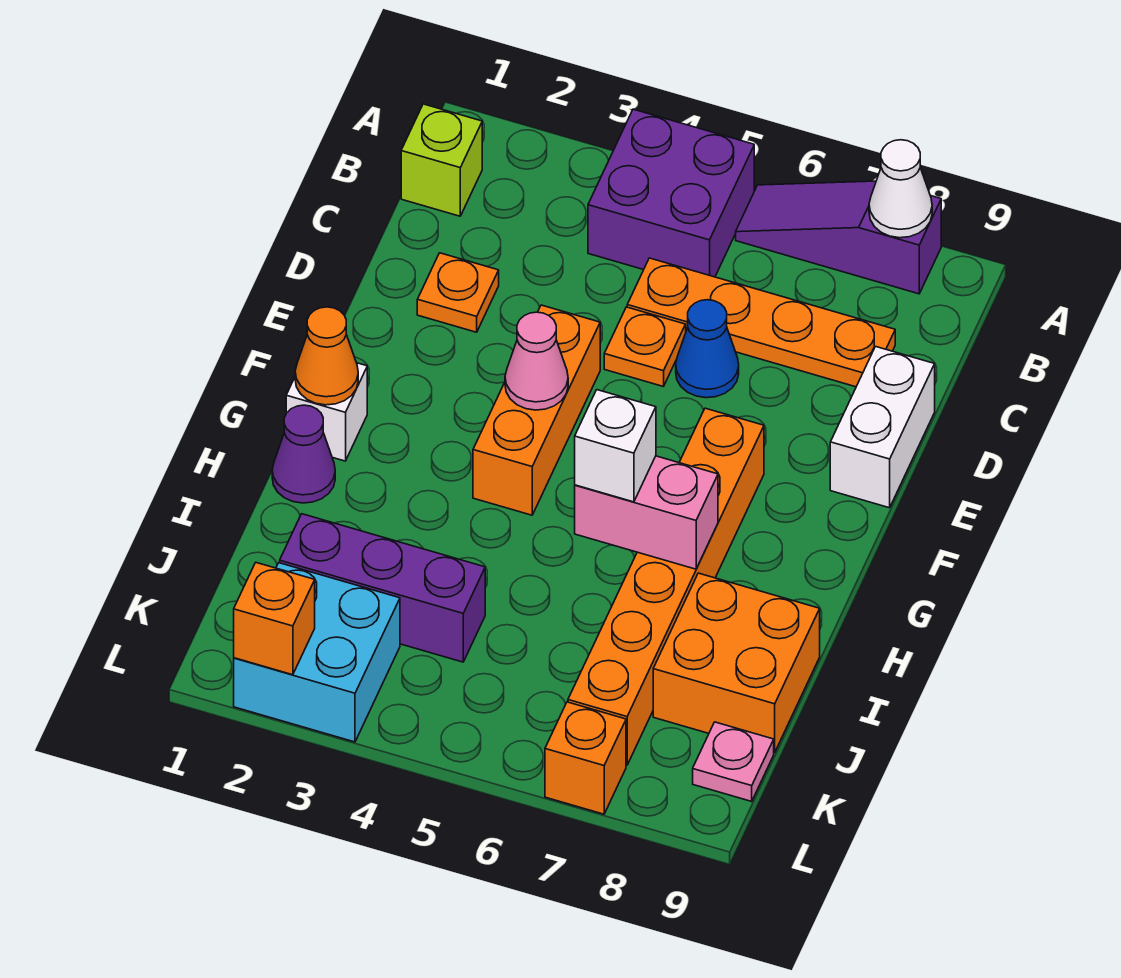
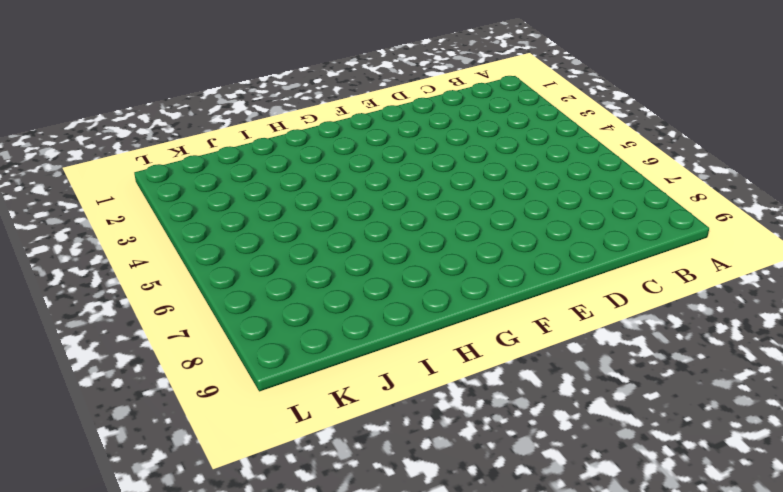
none -> purple brick A4:B5 level 1
none -> purple slope A6:A8 level 1 top 8
none -> lime brick B1 level 1

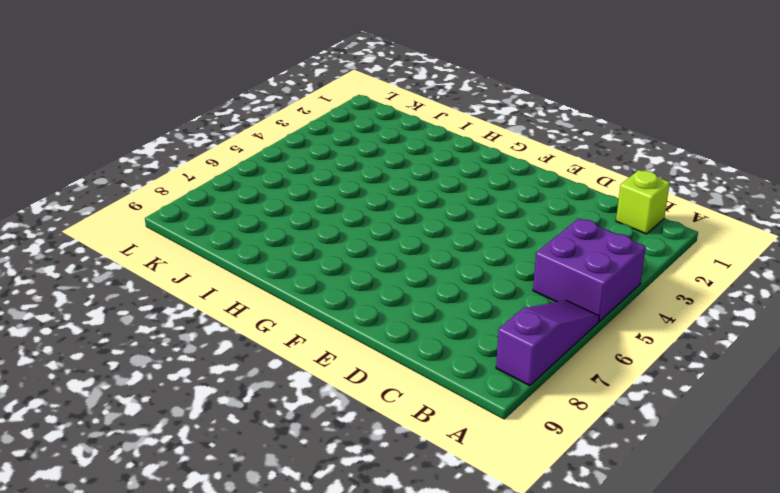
none -> orange plate C5:C8 level 1
none -> orange plate D2 level 1
none -> orange plate D5 level 1

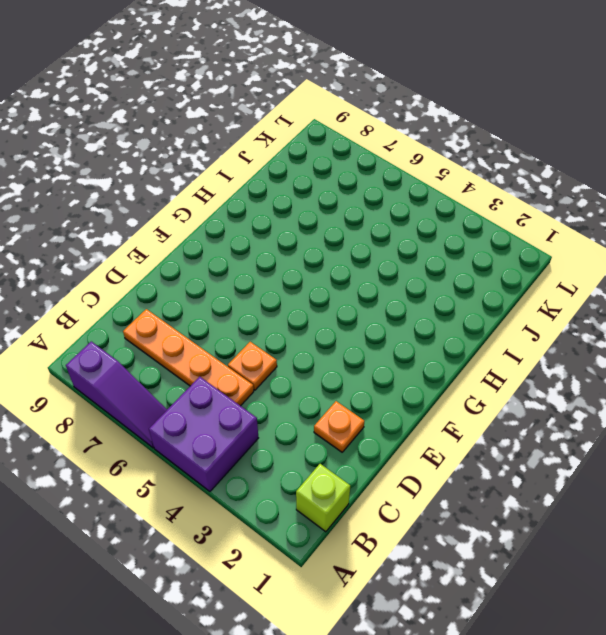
none -> blue cone D6 level 1
none -> white brick D9:E9 level 1
none -> orange brick E4:G4 level 1

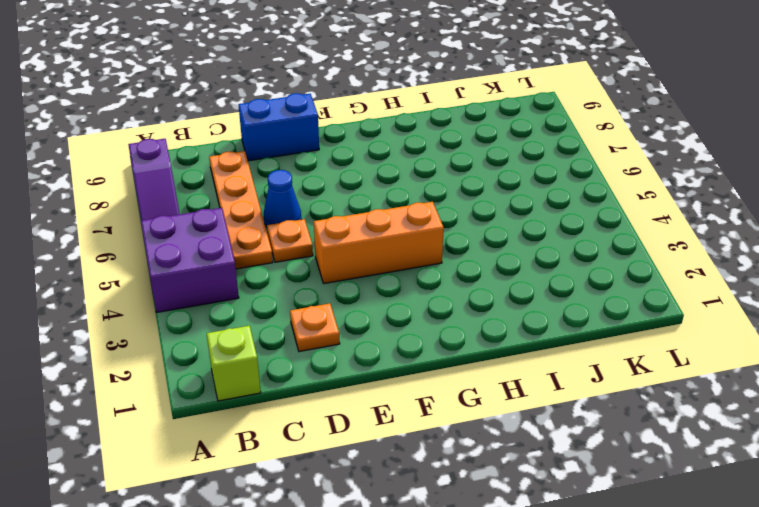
blue brick D9:E9 level 1 -> white brick D9:E9 level 1
none -> orange brick F7:K7 level 1
none -> white brick G1 level 1
none -> purple cone H1 level 1

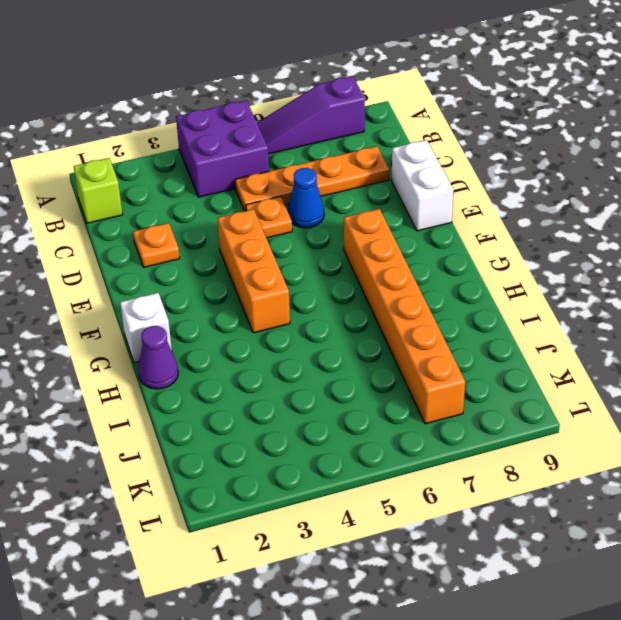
none -> orange brick I8:J9 level 1
none -> purple brick J2:J4 level 1
none -> cyan brick K2:L3 level 1

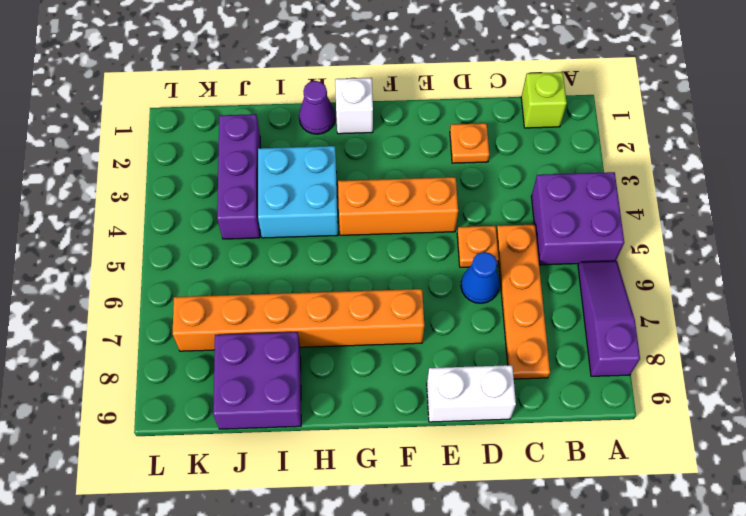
cyan brick H3:I4 level 1 -> cyan brick K2:L3 level 1
purple brick I8:J9 level 1 -> orange brick I8:J9 level 1
none -> pink plate K9 level 1
none -> orange brick L7 level 1
none -> white cone A8 level 2

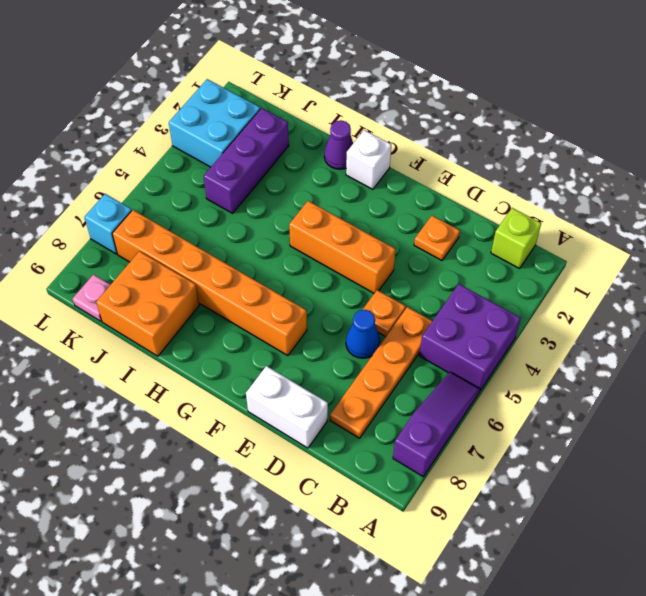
cyan brick L7 level 1 -> orange brick L7 level 1
none -> white cone A8 level 2
none -> pink cone F4 level 2
none -> orange cone G1 level 2

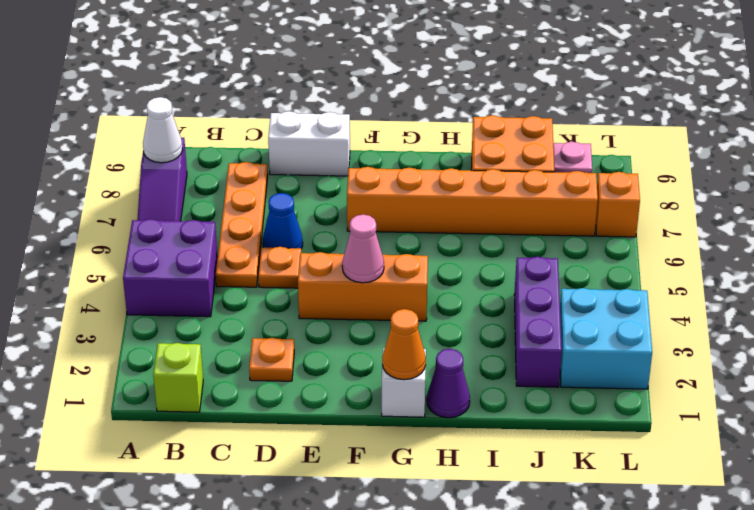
none -> pink brick H6:H7 level 2
none -> orange brick L2 level 2
none -> white brick H6 level 3

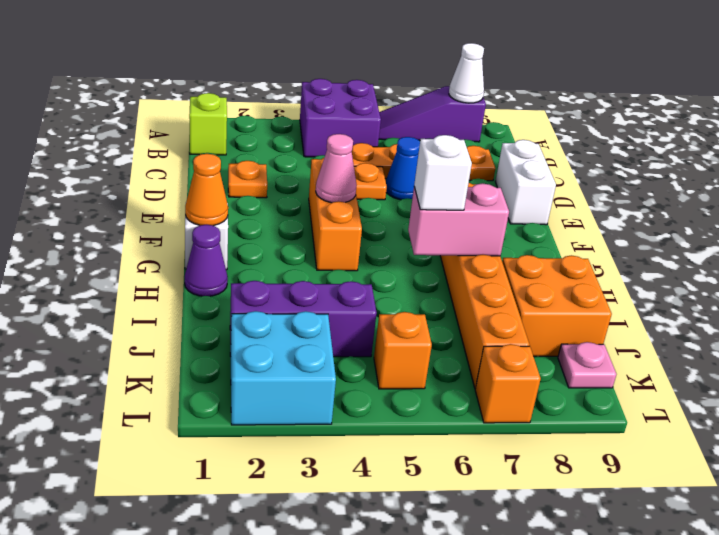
orange brick K5 level 1 -> orange brick L2 level 2

